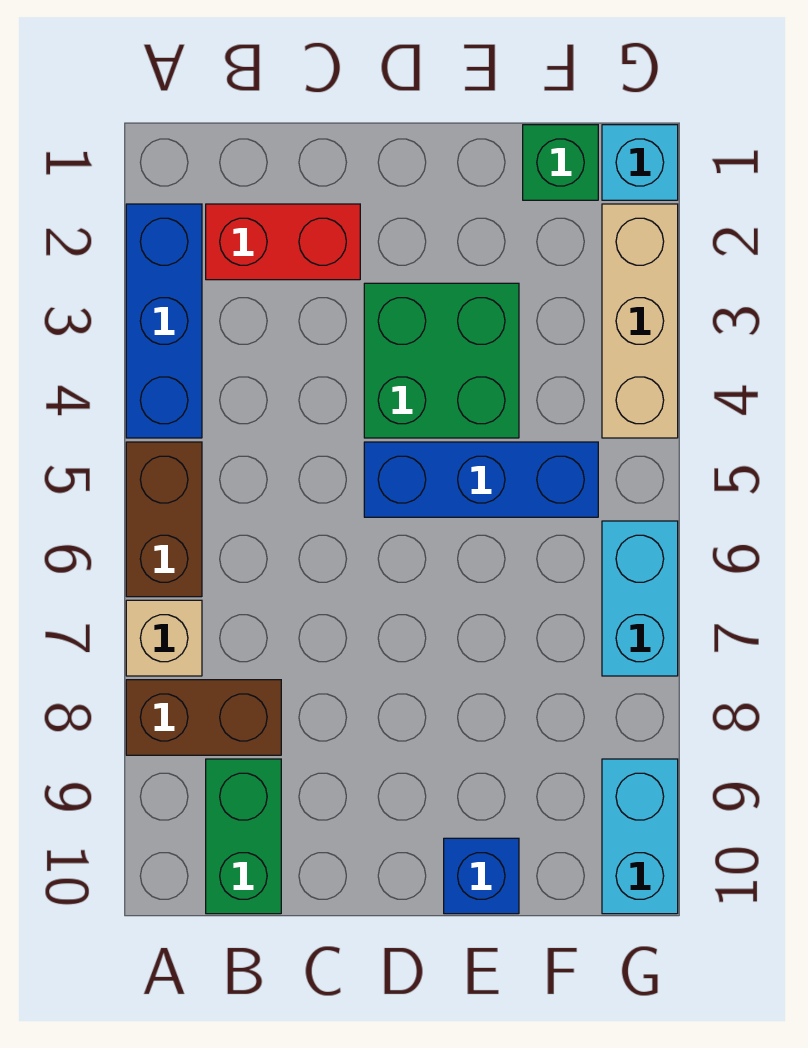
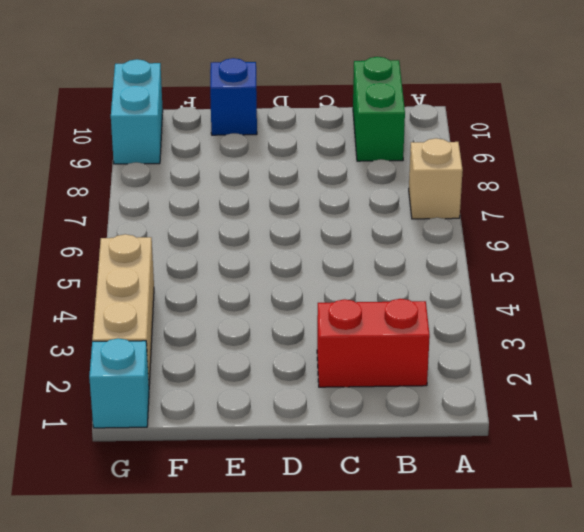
none -> blue brick A2:A4 level 1
none -> brown brick A5:A6 level 1
none -> brown brick A8:B8 level 1

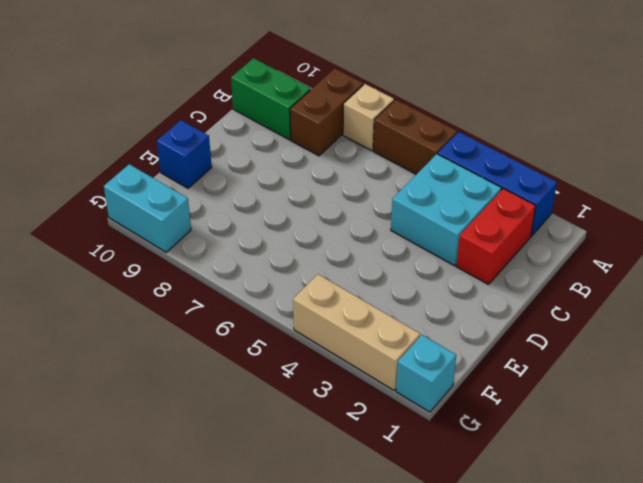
cyan brick B3:C4 level 1 -> none
none -> green brick D3:E4 level 1
none -> blue brick D5:F5 level 1
none -> green brick F1 level 1

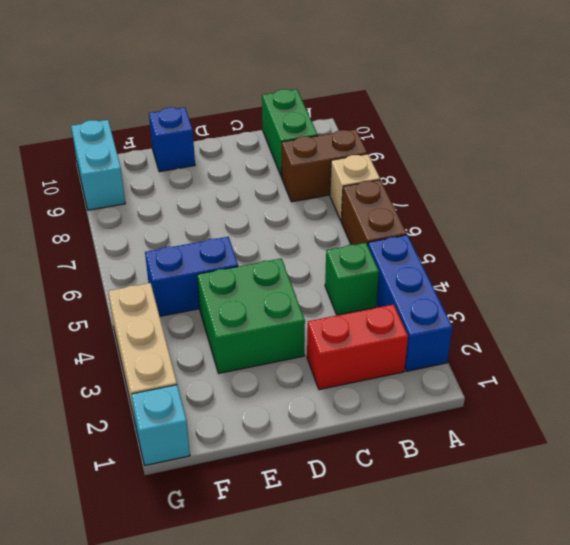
green brick B4 level 1 -> green brick F1 level 1
blue brick E5:F5 level 1 -> blue brick D5:F5 level 1
none -> cyan brick G6:G7 level 1

